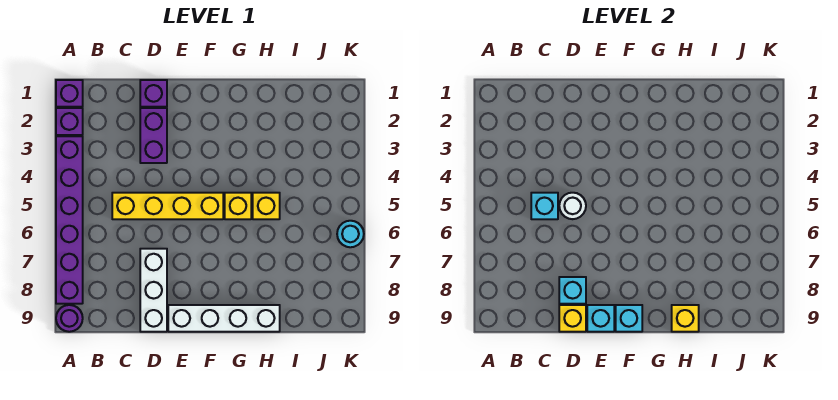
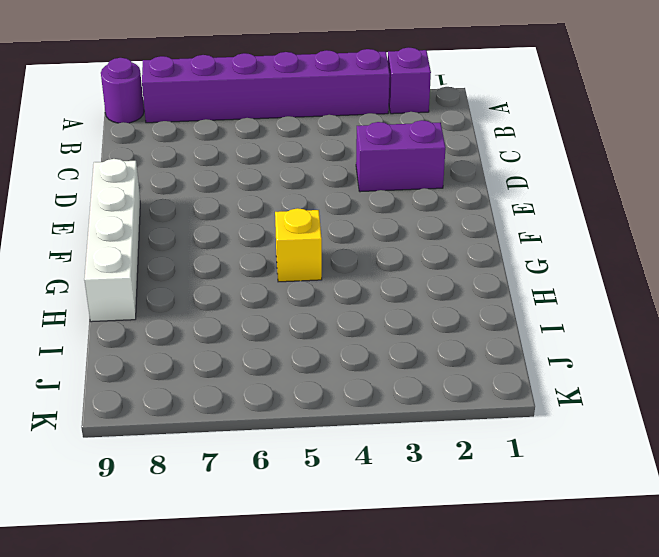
none -> purple brick A1 level 1
none -> yellow brick C5:F5 level 1
none -> purple brick D1 level 1

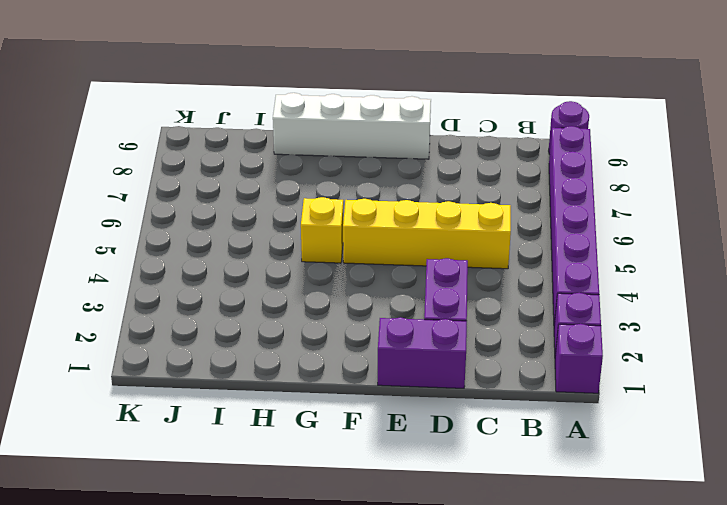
purple brick D1:E1 level 1 -> purple brick D1 level 1
none -> white brick D7:D9 level 1
none -> yellow brick H5 level 1
none -> cyan round brick K6 level 1

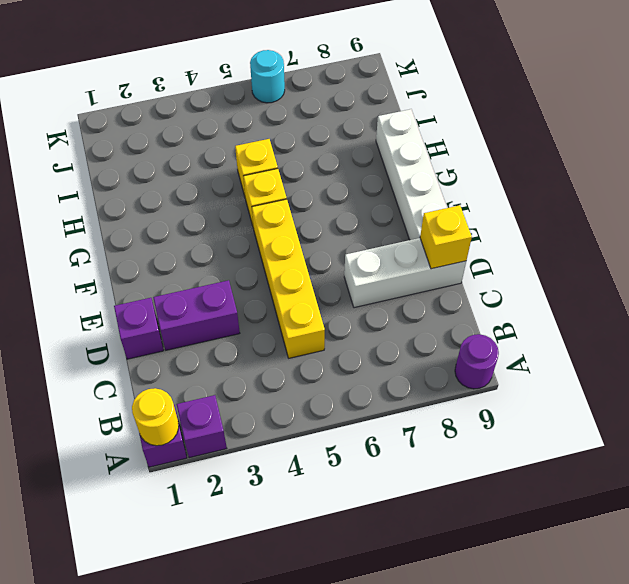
yellow round brick A1 level 2 -> none
none -> purple brick A3:A8 level 1
none -> cyan brick C5 level 2
none -> white round brick D5 level 2

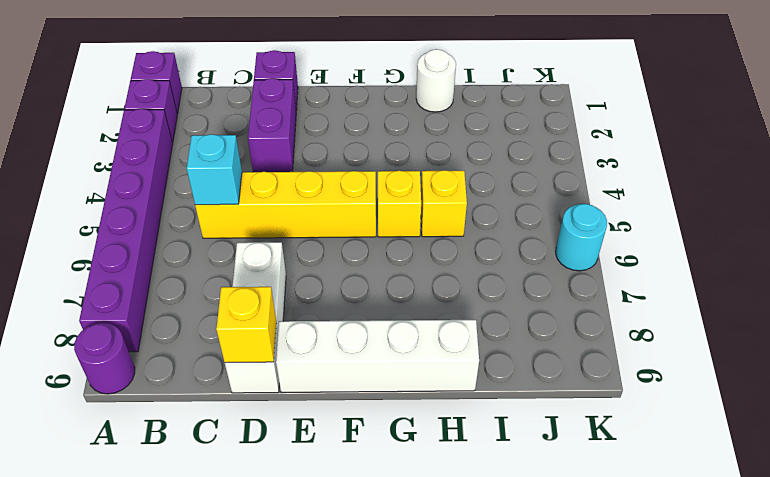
white round brick H1 level 1 -> white round brick D5 level 2
none -> cyan brick D8 level 2
none -> cyan brick E9 level 2
none -> cyan brick F9 level 2

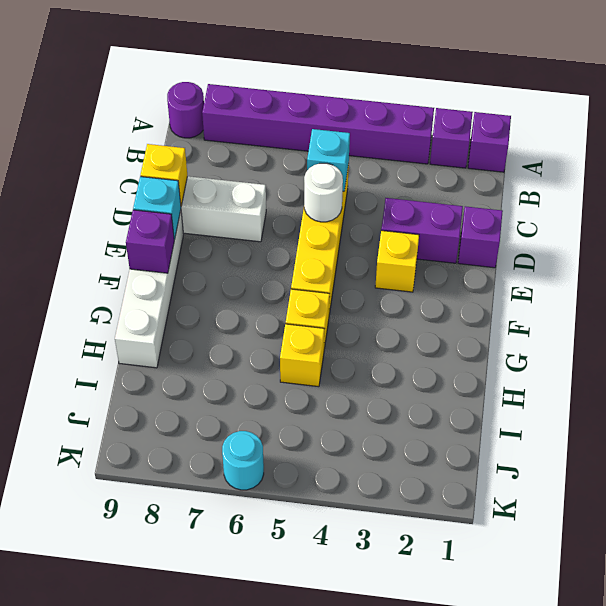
yellow brick E3 level 1 -> yellow brick H9 level 2
purple brick F9 level 2 -> cyan brick F9 level 2
none -> cyan brick D8 level 2

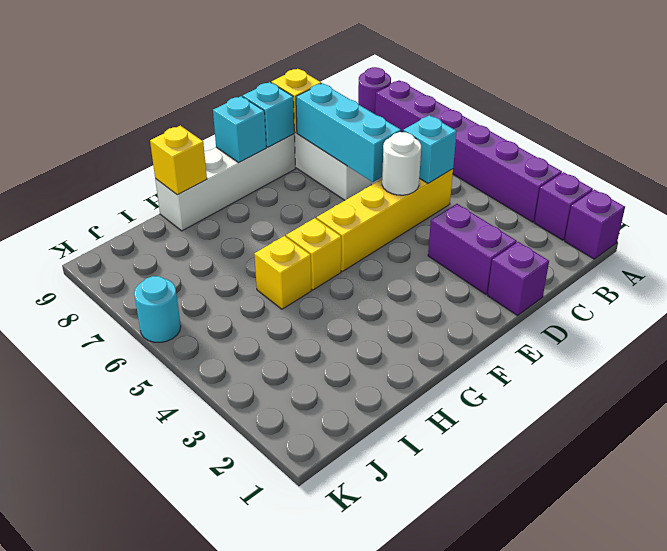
cyan brick D6:D8 level 2 -> cyan brick D8 level 2

